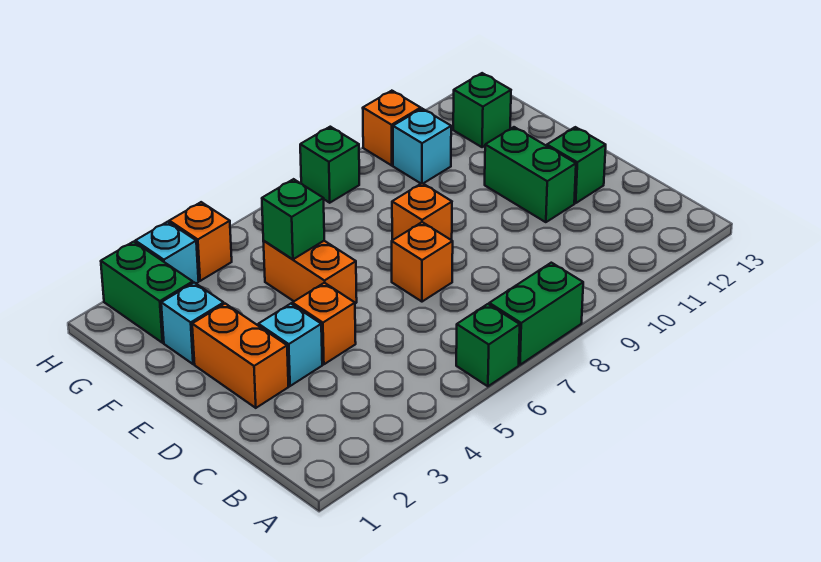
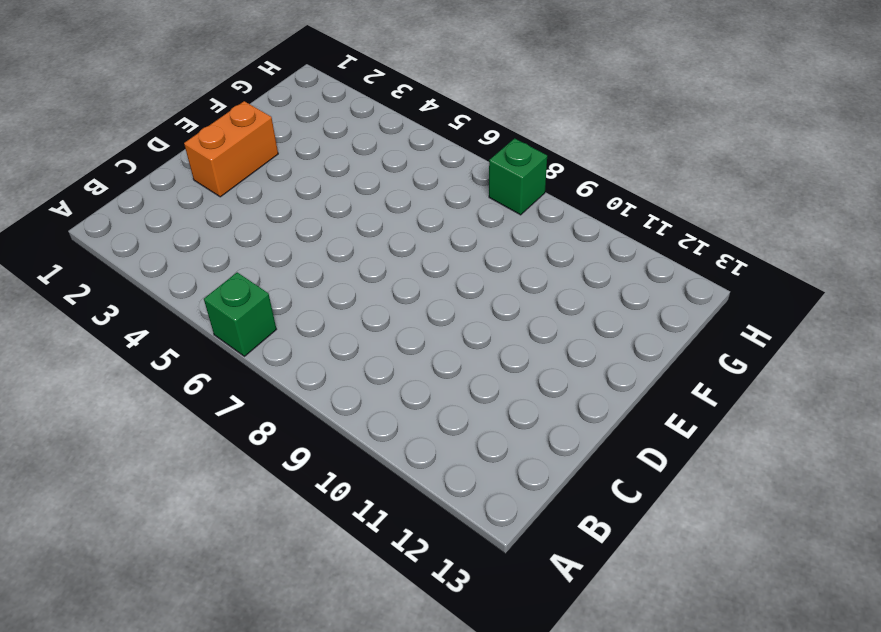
none -> green brick A7:A8 level 1
none -> cyan brick D3 level 1
none -> orange brick D4 level 1

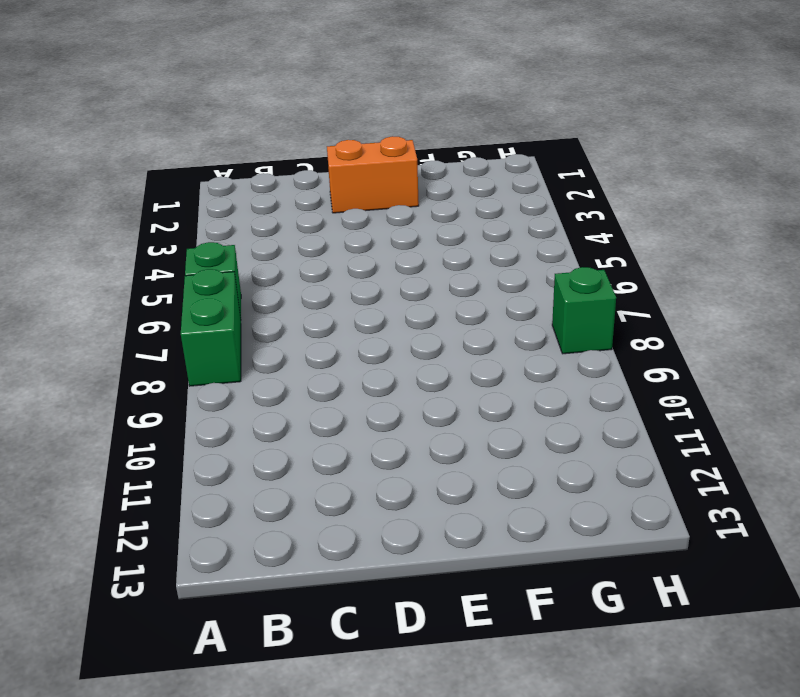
none -> cyan brick D3 level 1
none -> orange brick D4 level 1
none -> orange brick D7 level 1

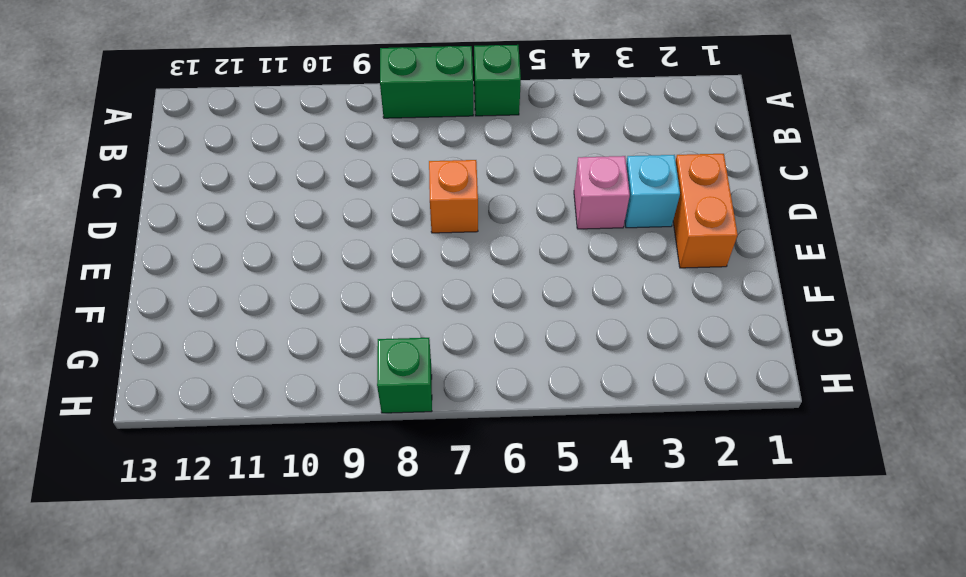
pink brick D4 level 1 -> orange brick D4 level 1
none -> green brick D11:E11 level 1
none -> green brick D12 level 1
none -> orange brick E5:F5 level 1

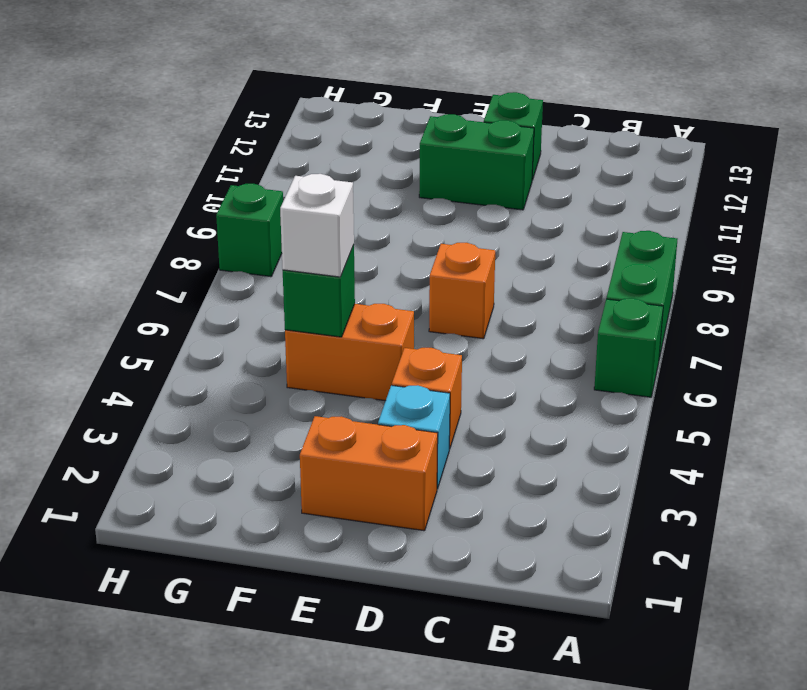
white brick F5 level 3 -> none
none -> orange brick E8 level 1
none -> cyan brick F2 level 1
none -> green brick G2:H2 level 1

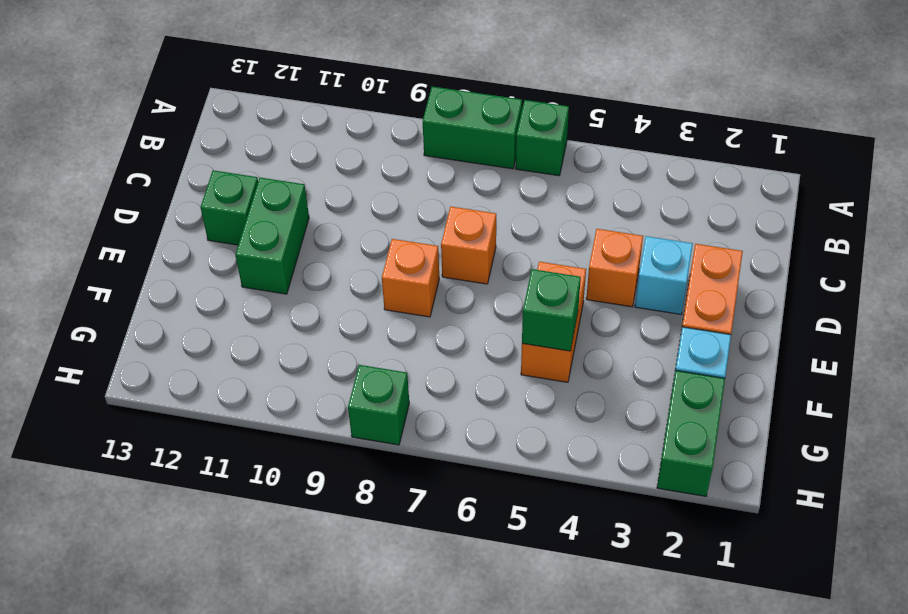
none -> cyan brick G10 level 1
none -> green brick G12 level 1
none -> cyan brick H3 level 1

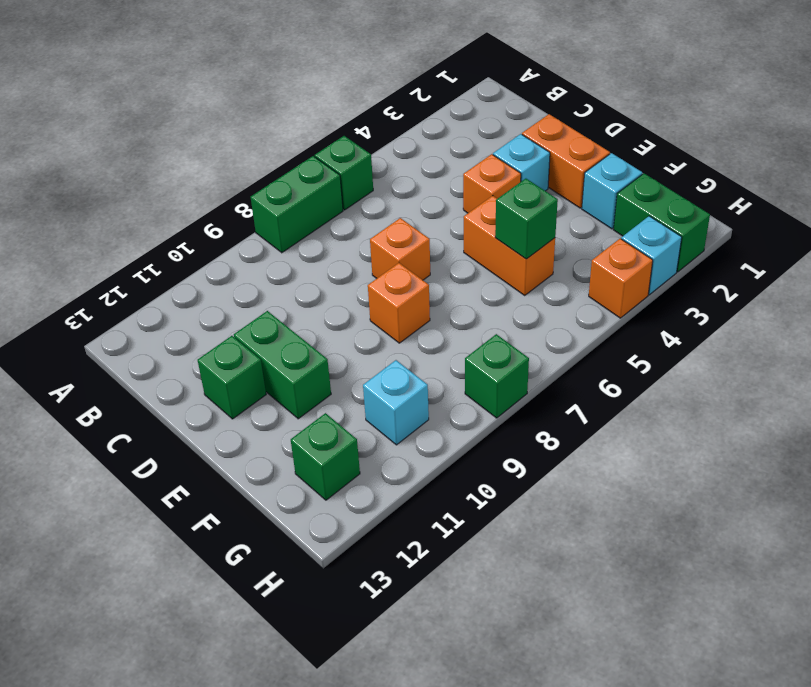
none -> orange brick H10 level 1

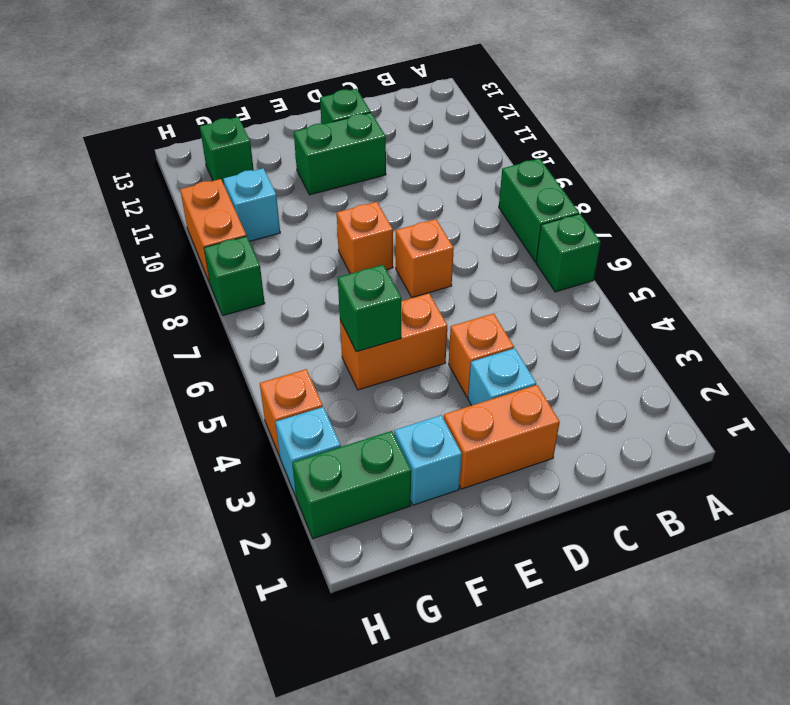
orange brick H9:H10 level 1 -> orange brick H10 level 1

